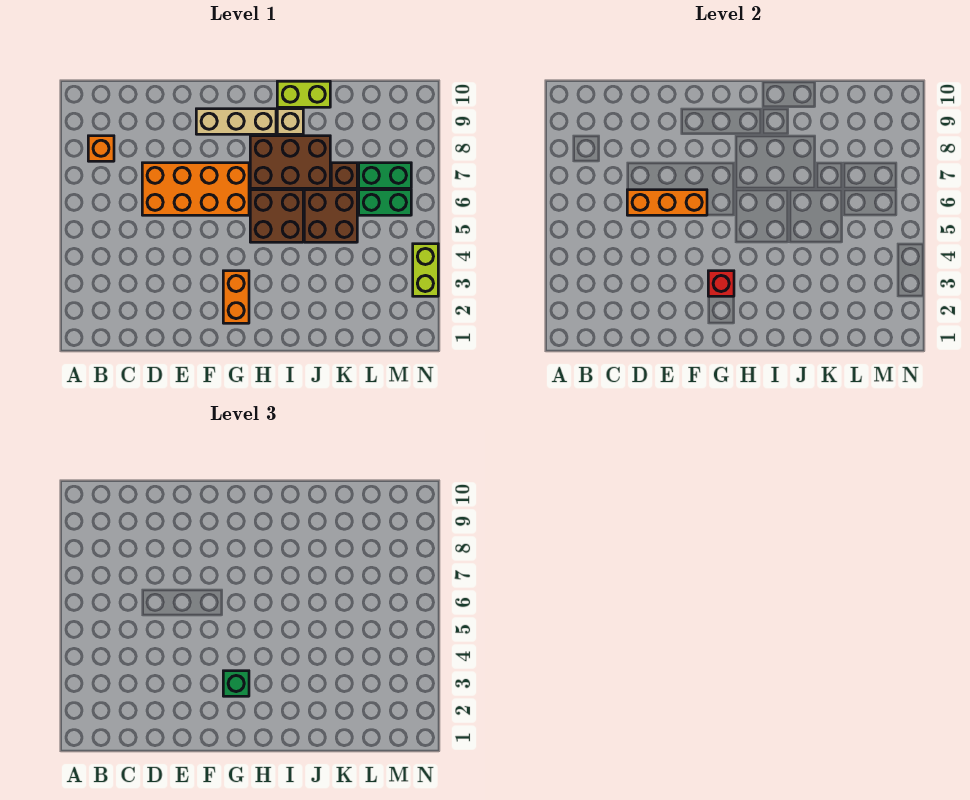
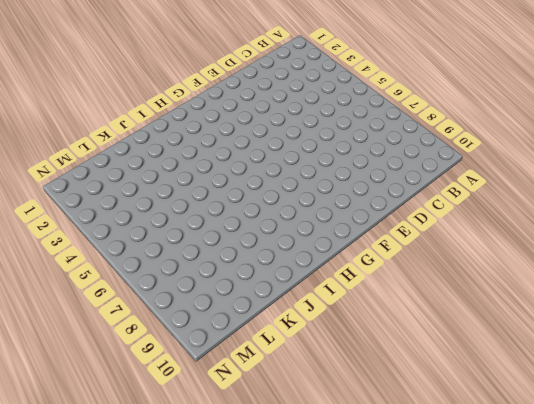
none -> orange brick B8 level 1
none -> orange brick D6:G7 level 1
none -> tan brick F9:H9 level 1

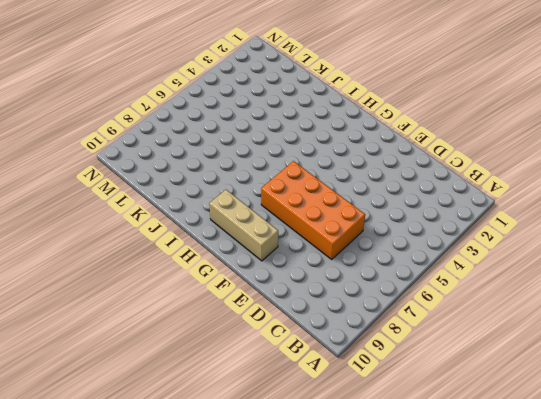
none -> orange brick B8 level 1
none -> orange brick G2:G3 level 1
none -> brown brick H5:I6 level 1

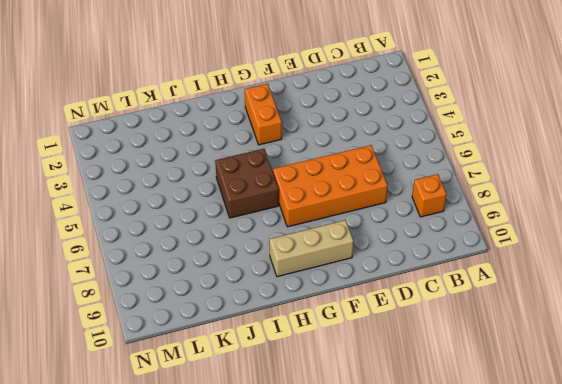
none -> brown brick H7:J8 level 1
none -> tan brick I9 level 1
none -> lime brick I10:J10 level 1

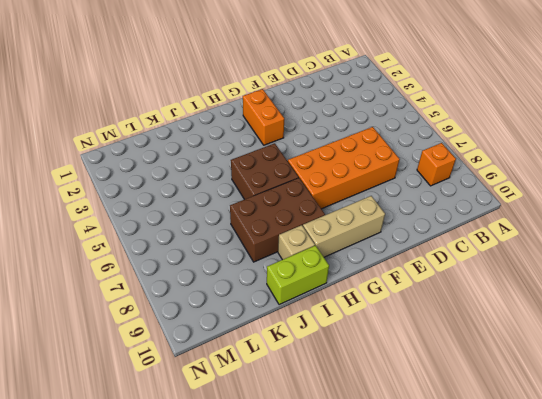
none -> brown brick J5:K6 level 1
none -> brown brick K7 level 1
none -> green brick L6:M6 level 1

